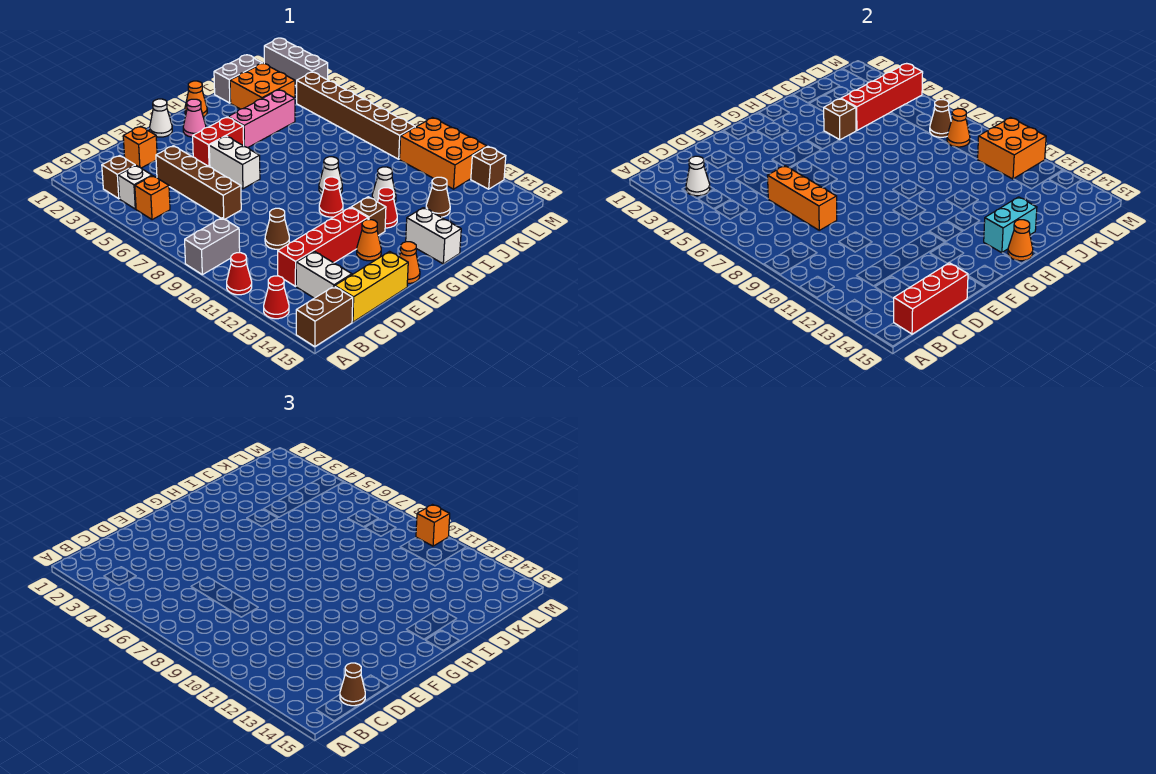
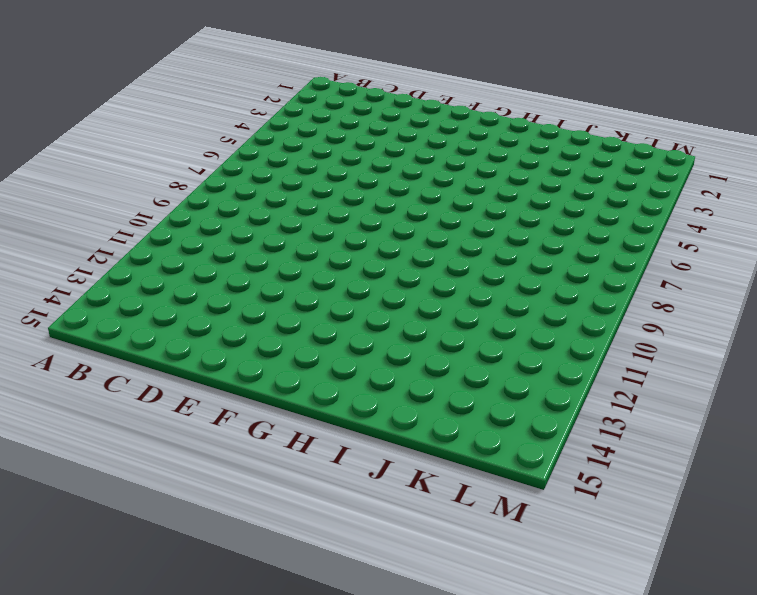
none -> grey brick A9:B9 level 1
none -> red cone A11 level 1
none -> red cone A13 level 1
none -> brown brick A15:B15 level 1

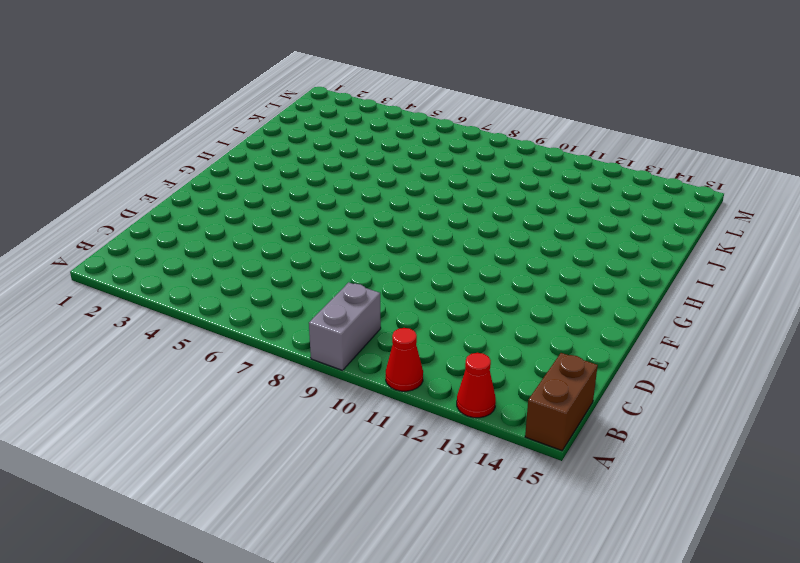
none -> brown brick B3 level 1
none -> white brick B4 level 1
none -> orange brick B5 level 1
none -> red brick C12:F12 level 1

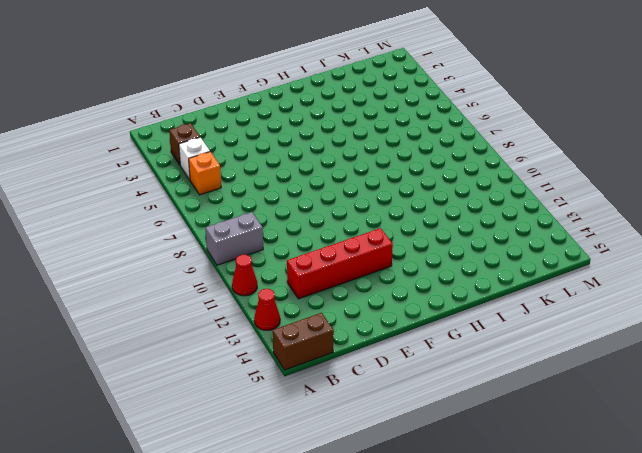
none -> white brick C13:C14 level 1
none -> yellow brick C15:E15 level 1
none -> orange brick D2 level 1
none -> brown brick D4:D7 level 1

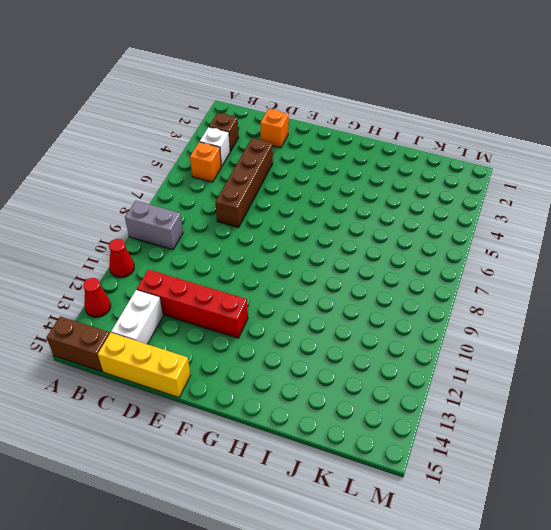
none -> brown cone D10 level 1
none -> white cone F1 level 1
none -> red brick F4:G4 level 1
none -> white brick F5:F6 level 1

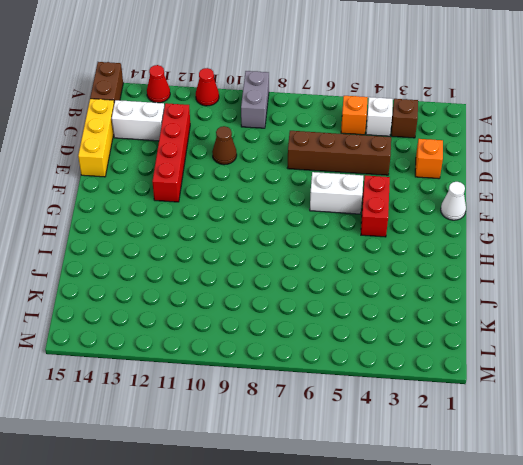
none -> orange cone F13 level 1
none -> orange cone F15 level 1
none -> pink cone G2 level 1
none -> red cone G10 level 1

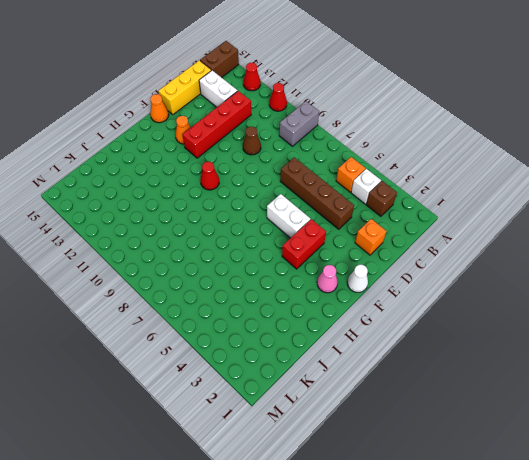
none -> brown brick G12 level 1
none -> orange cone H1 level 1
none -> pink brick H4:J4 level 1
none -> white cone H9 level 1

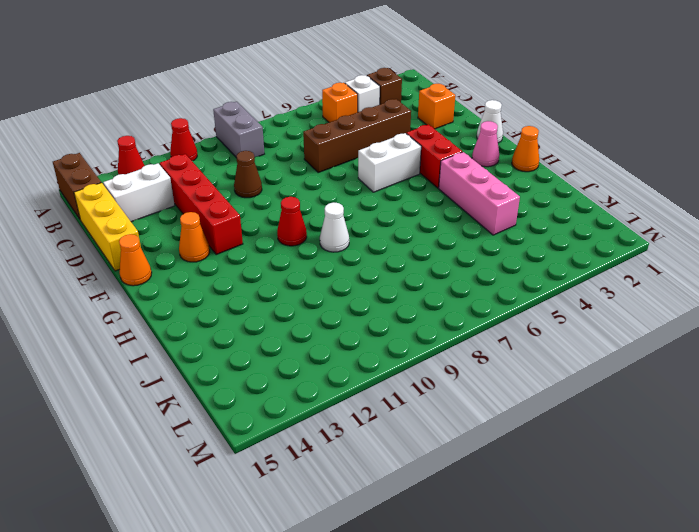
none -> brown brick G12 level 1
none -> red cone H12 level 1
none -> white brick H14:H15 level 1
none -> white cone I11 level 1

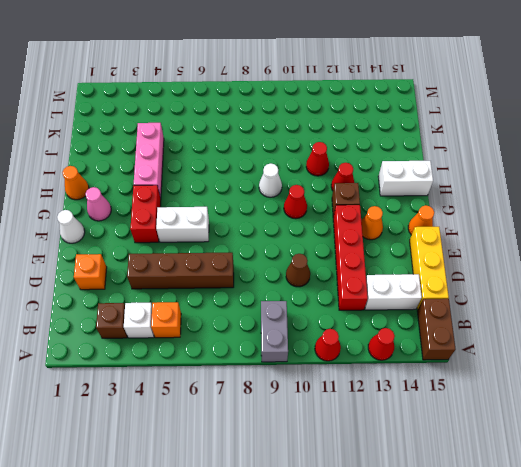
red cone I11 level 1 -> white cone I11 level 1
none -> grey brick J1:K1 level 1
none -> orange brick J2:K3 level 1
none -> brown cone J13 level 1
none -> brown brick L4:L9 level 1

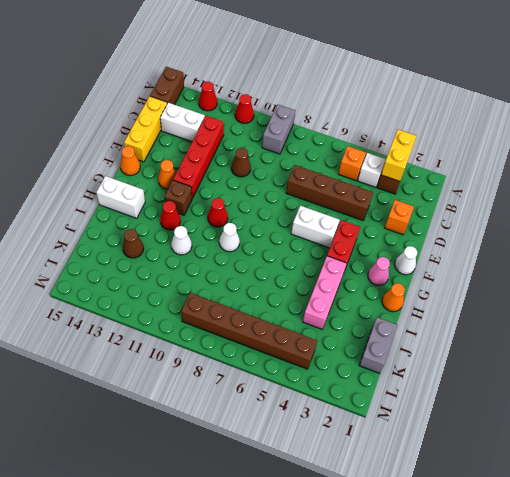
yellow brick A3:B3 level 2 -> white cone B3 level 2
none -> orange brick J2:K3 level 1
none -> orange brick L10:M12 level 1
none -> grey brick M1:M3 level 1
none -> brown brick M13 level 1

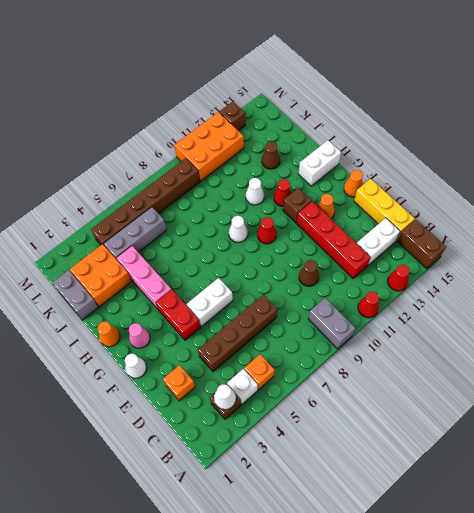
grey brick K4:K6 level 1 -> grey brick M1:M3 level 1
none -> red brick B15:D15 level 2
none -> orange brick D6:D8 level 2
none -> cyan brick H14:I14 level 2
none -> orange cone H15 level 2

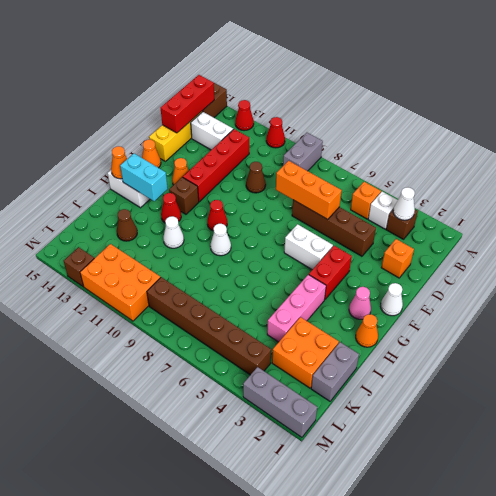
cyan brick H13:H14 level 2 -> cyan brick H14:I14 level 2
none -> brown brick I4 level 2
none -> red brick J4:M4 level 2
none -> brown cone L7 level 2
none -> orange cone L8 level 2

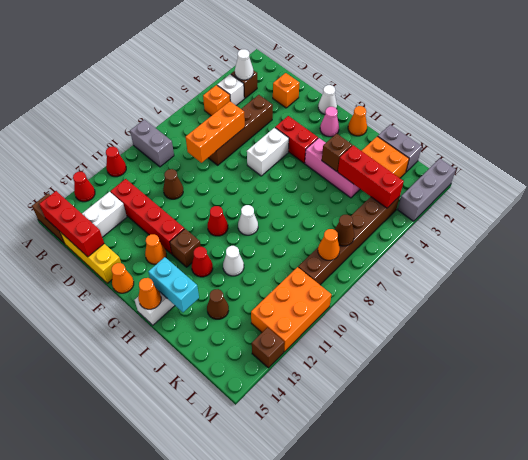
red brick J4:L4 level 2 -> red brick J4:M4 level 2
none -> orange brick L10:M11 level 2
none -> brown cone C15 level 3
none -> orange brick M10 level 3

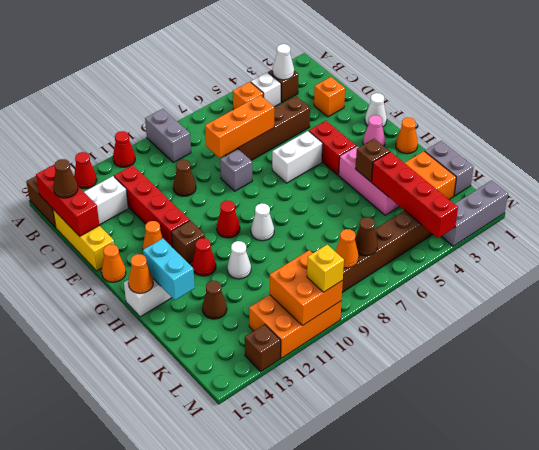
grey brick E8 level 1 -> none
yellow brick M10 level 3 -> orange brick M10 level 3

